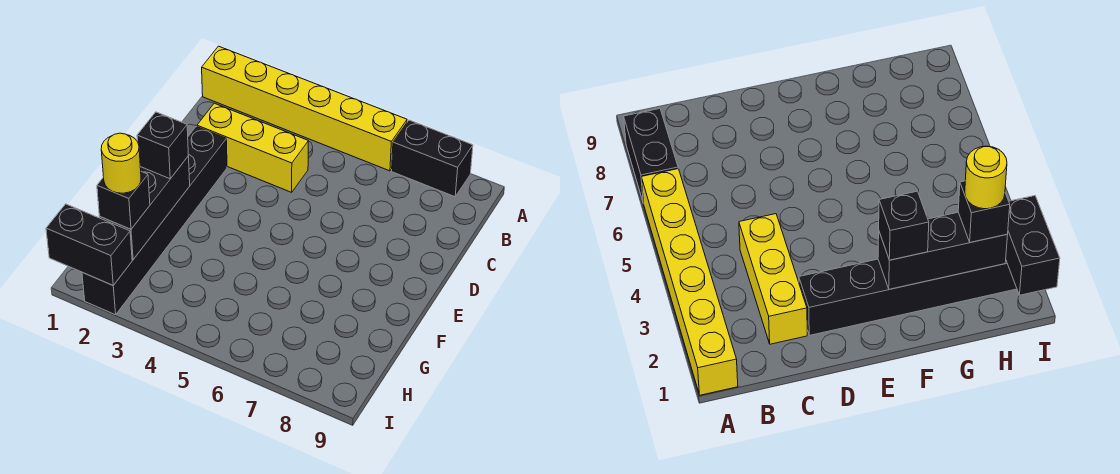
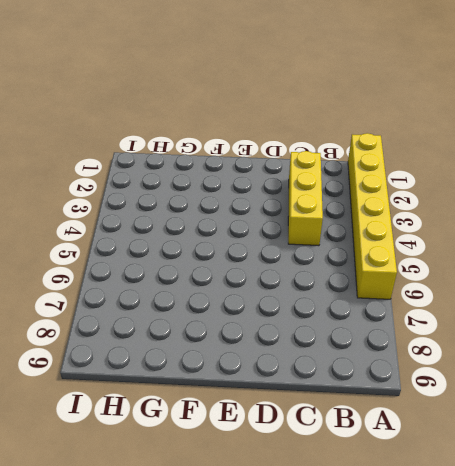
none -> black brick A7:A8 level 1
none -> black brick D2:I2 level 1

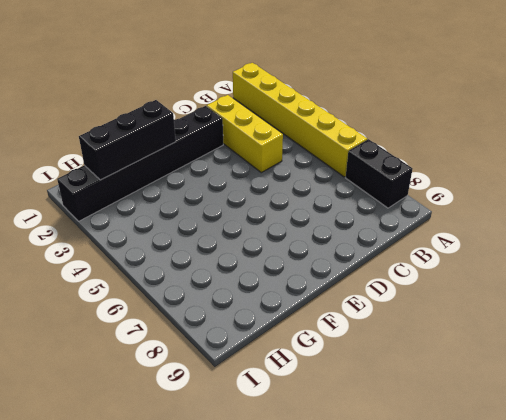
none -> black brick I1:I2 level 2
none -> black brick F2 level 3

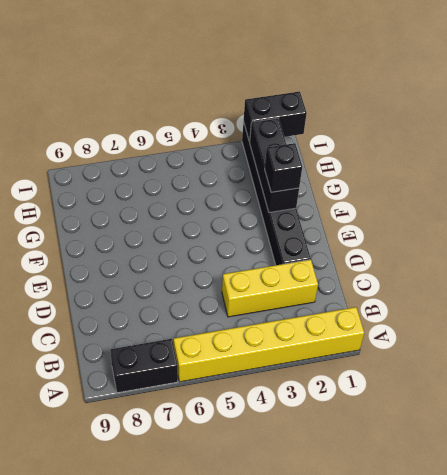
none -> black brick H2 level 3
none -> yellow round brick H2 level 4

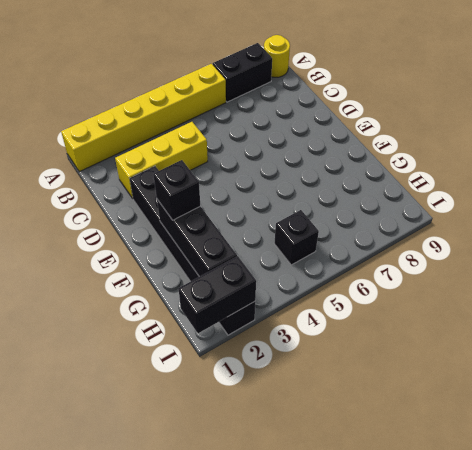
yellow round brick A9 level 1 -> yellow round brick H2 level 4
black brick H5 level 1 -> black brick H2 level 3

